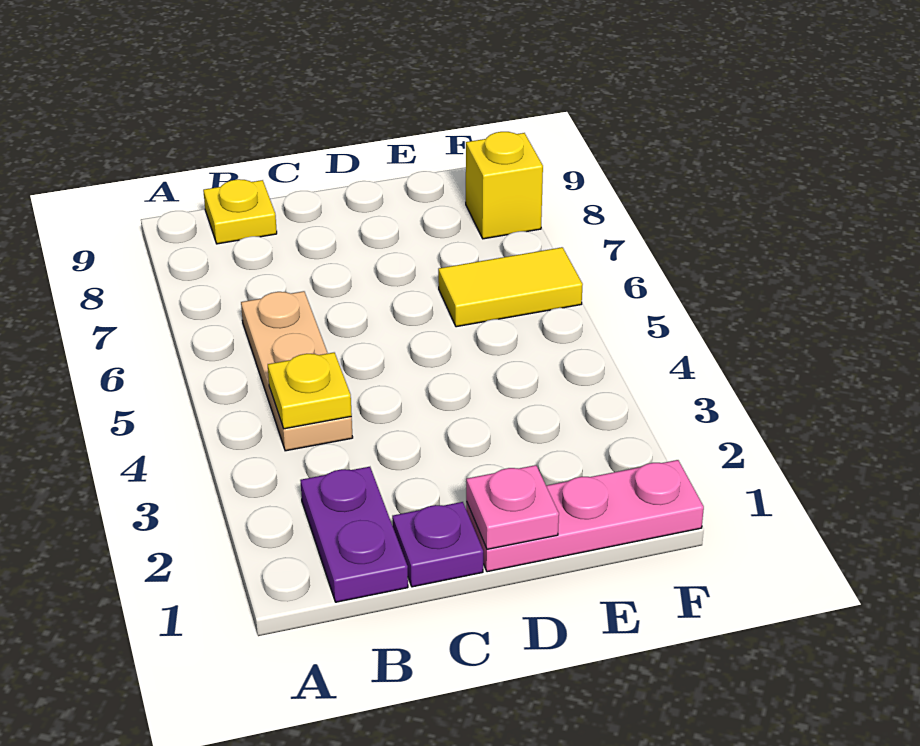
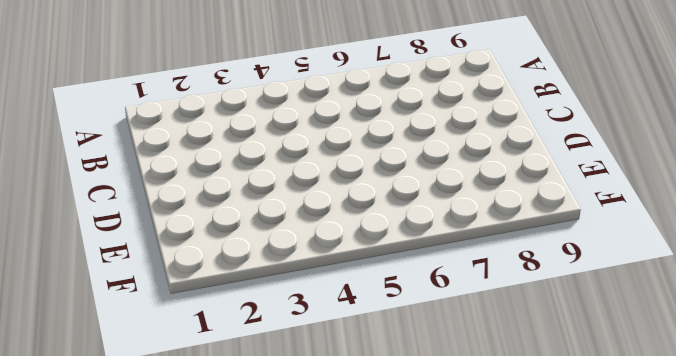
none -> purple plate B1:B2 level 1
none -> tan plate B4:B6 level 1

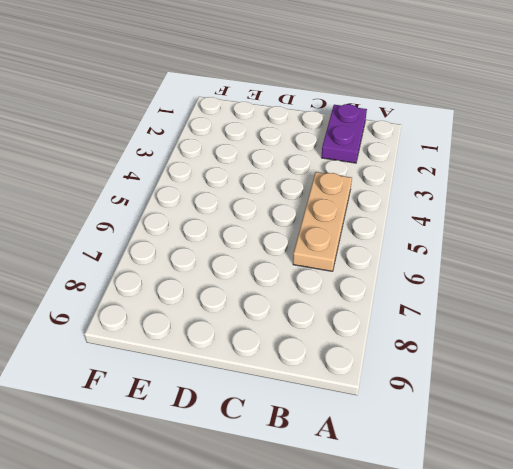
none -> yellow plate B9 level 1
none -> purple plate C1 level 1

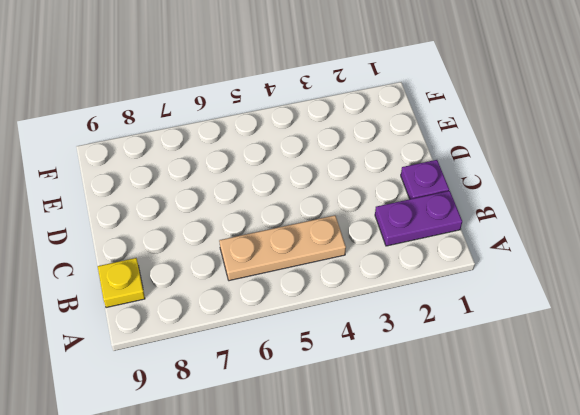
none -> pink plate D1:F1 level 1
none -> yellow tile E6:F6 level 1

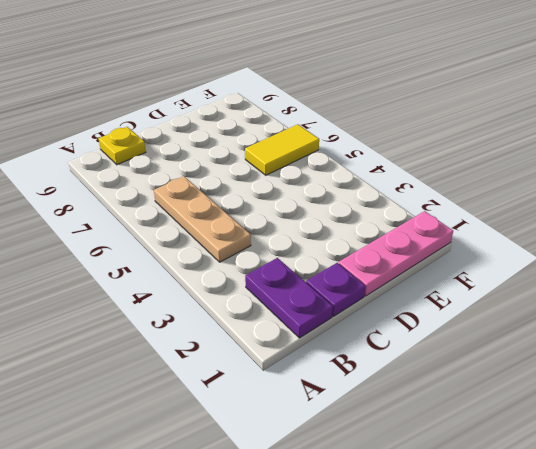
none -> yellow brick F8 level 1
none -> yellow plate B4 level 2

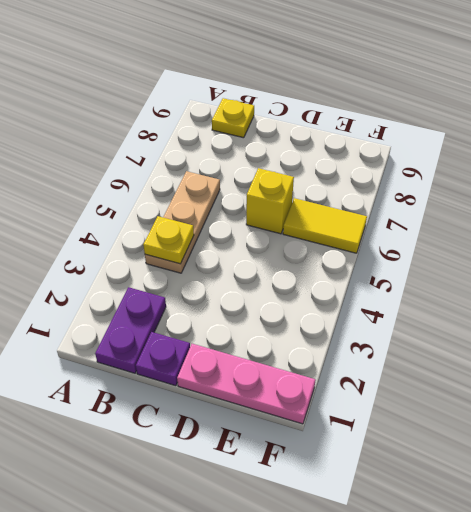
yellow brick D6 level 1 -> yellow brick F8 level 1
none -> pink plate D1 level 2

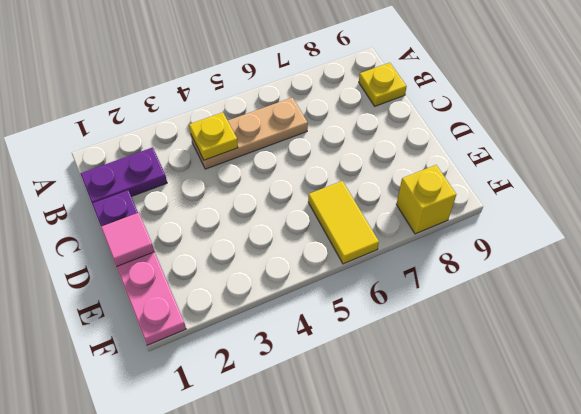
pink tile D1 level 2 -> pink plate D1 level 2

